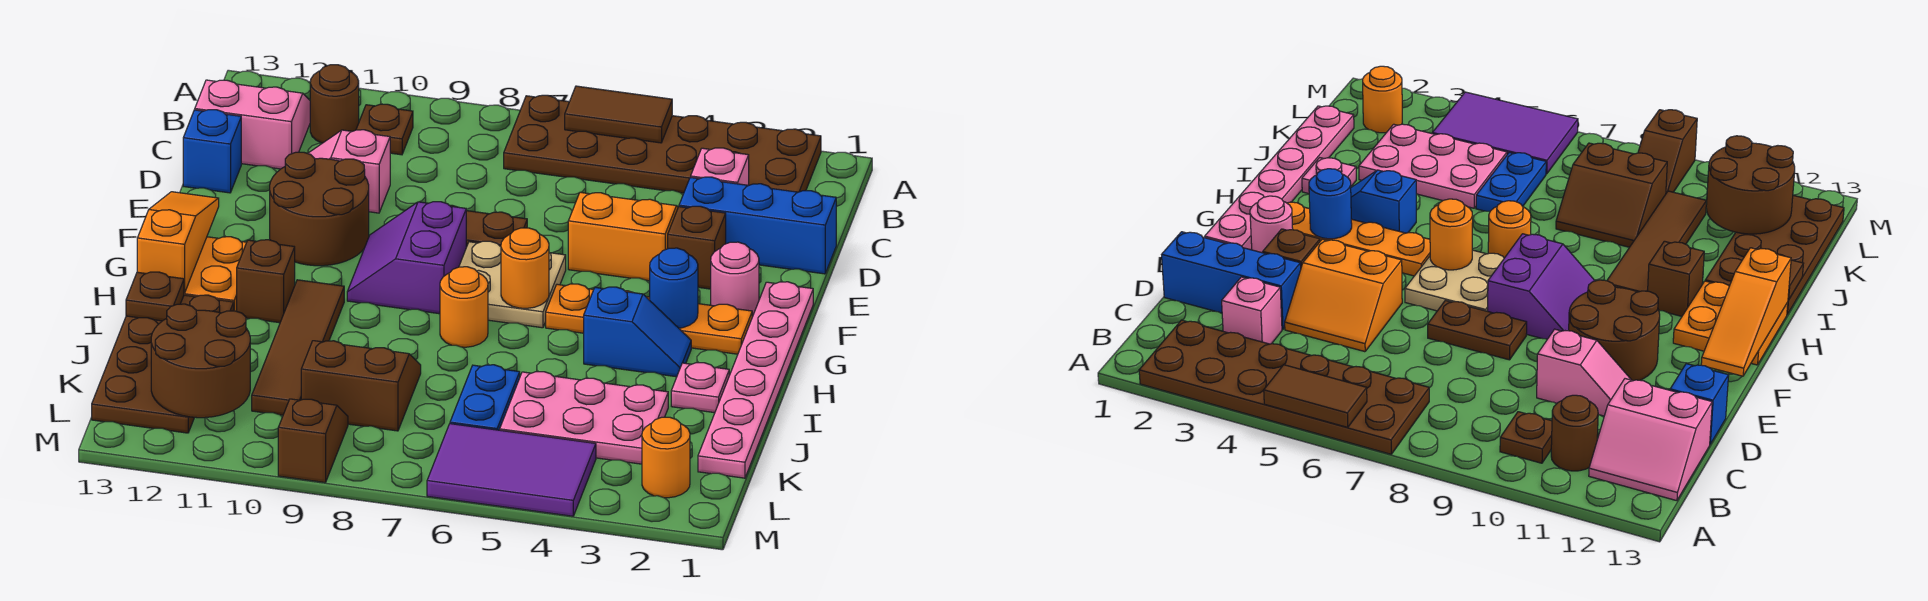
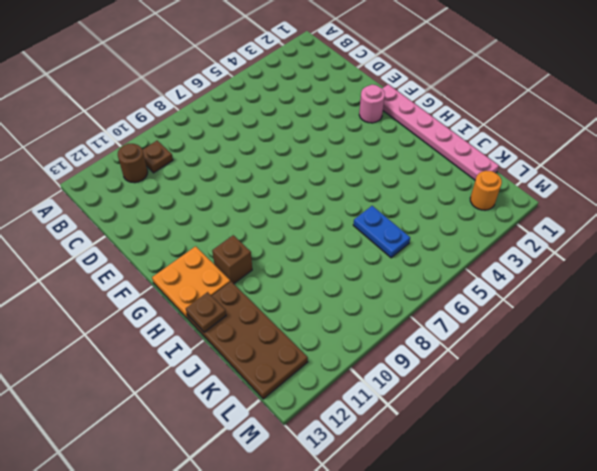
none -> brown plate A2:B7 level 1
none -> pink slope B12:C13 level 1 top C
none -> pink brick C3 level 1
none -> blue brick D1:D3 level 1

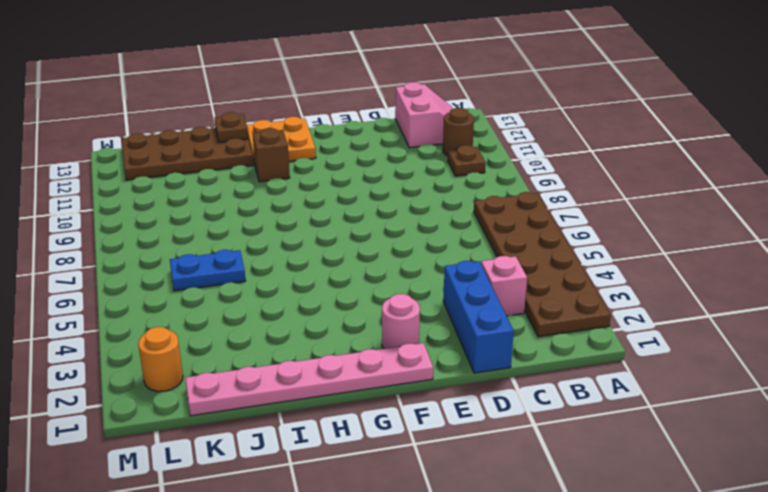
none -> orange slope D4:E5 level 1 top E
none -> pink slope D10:D11 level 1 top 10
none -> blue brick D13 level 1
none -> brown brick E3 level 1

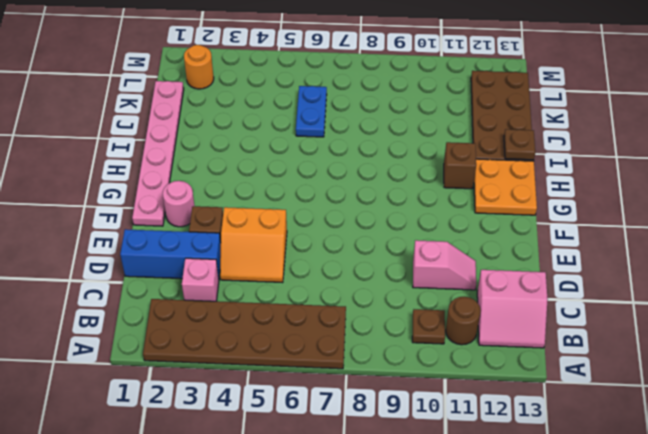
none -> blue brick D13 level 1
none -> brown plate E7:E8 level 1
none -> brown round brick E10:F11 level 1
none -> tan plate F6:G7 level 1

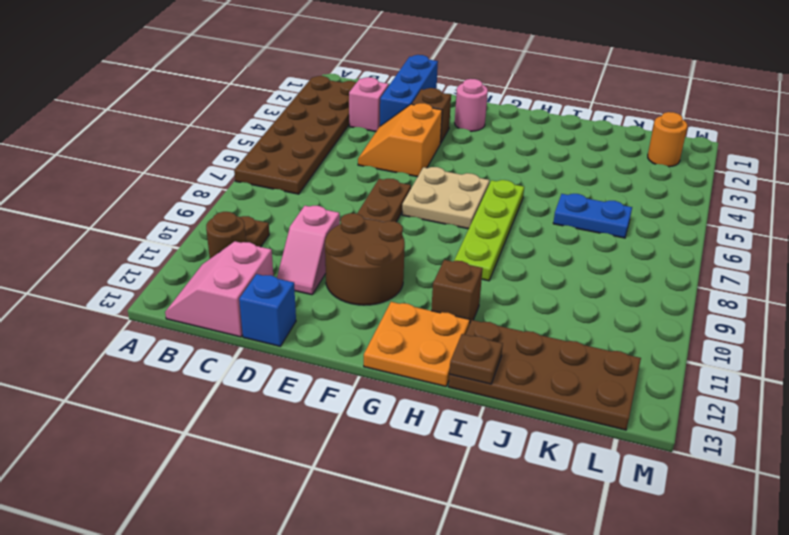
lime plate H6:H9 level 1 -> orange round brick H7 level 1
none -> pink plate F1:K1 level 1
none -> purple slope F8:G9 level 1 top 8
none -> orange plate G2:G5 level 1
none -> blue slope H3:H4 level 1 top 4

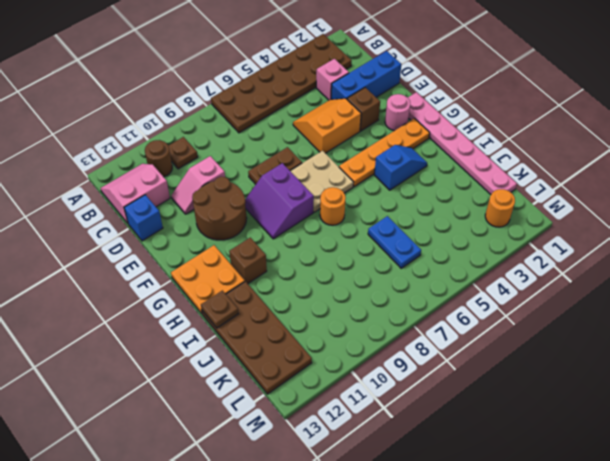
none -> brown tile H10:K10 level 1
none -> pink plate I2 level 1
none -> pink plate J3:K5 level 1
none -> brown slope J8:K9 level 1 top K

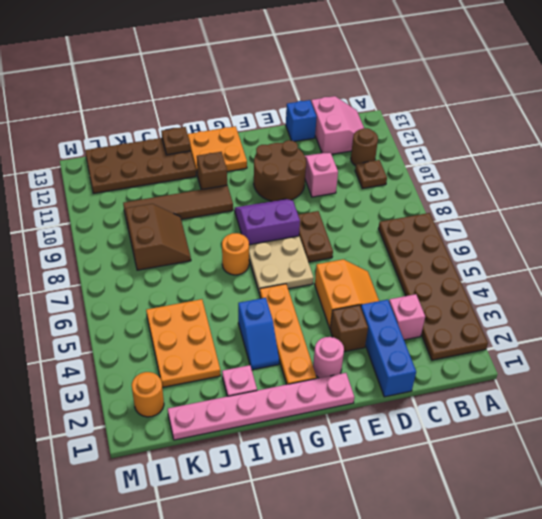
orange plate J3:K5 level 1 -> pink plate J3:K5 level 1
none -> blue plate J6:K6 level 1
none -> purple tile L4:M6 level 1
none -> brown slope L9:M9 level 1 top M
none -> brown tile A5:A6 level 2

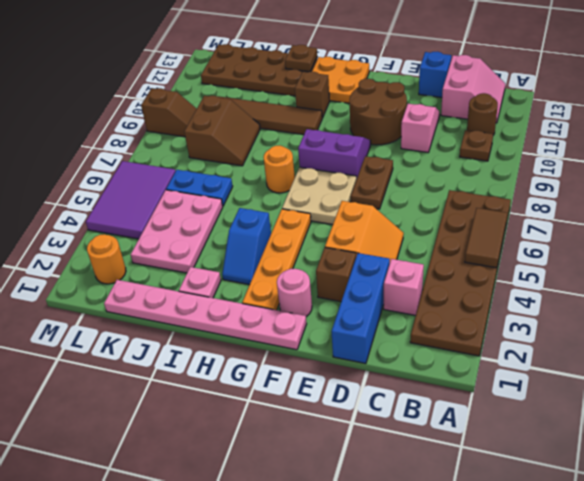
none -> orange slope F13:H13 level 2 top H
none -> blue round brick G3 level 2
none -> orange round brick G6 level 2
none -> brown round brick K11:L12 level 2

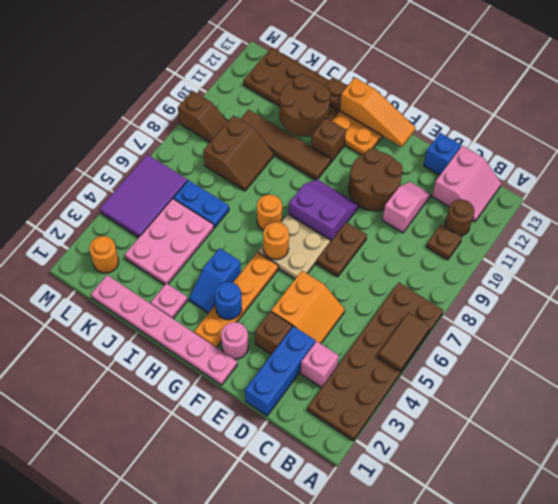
brown round brick I11:J12 level 2 -> brown round brick K11:L12 level 2

